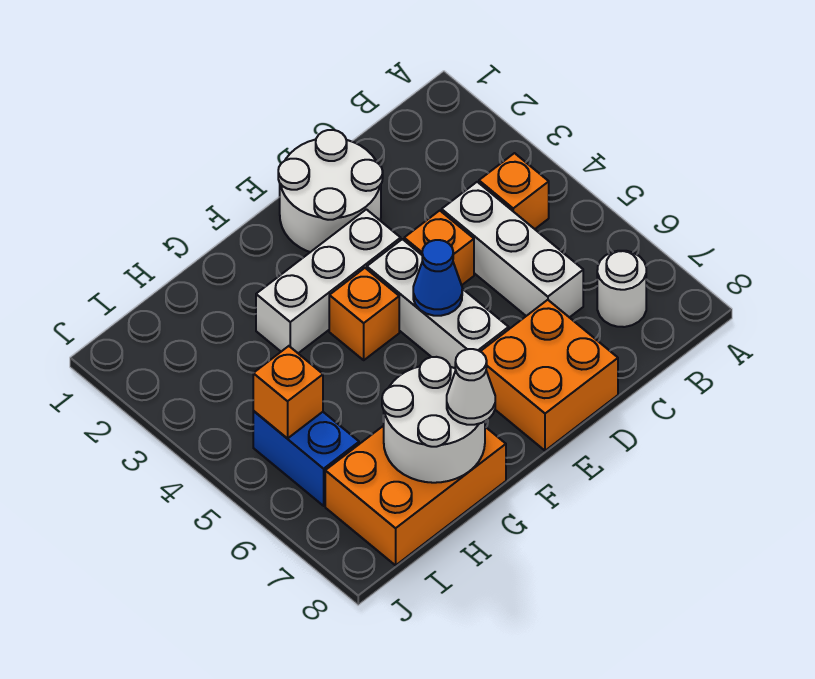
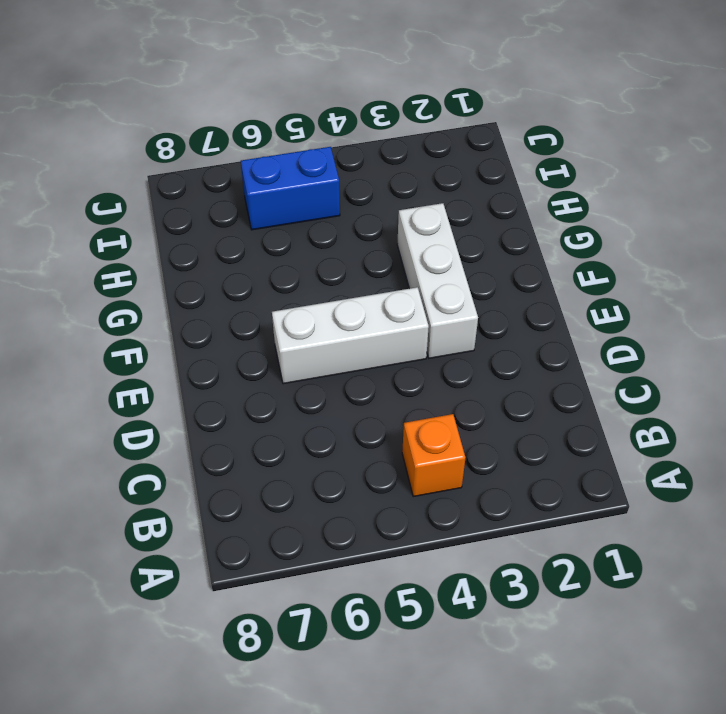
none -> white round brick B7 level 1
none -> white brick C4:C6 level 1
none -> white round brick D1:E2 level 1

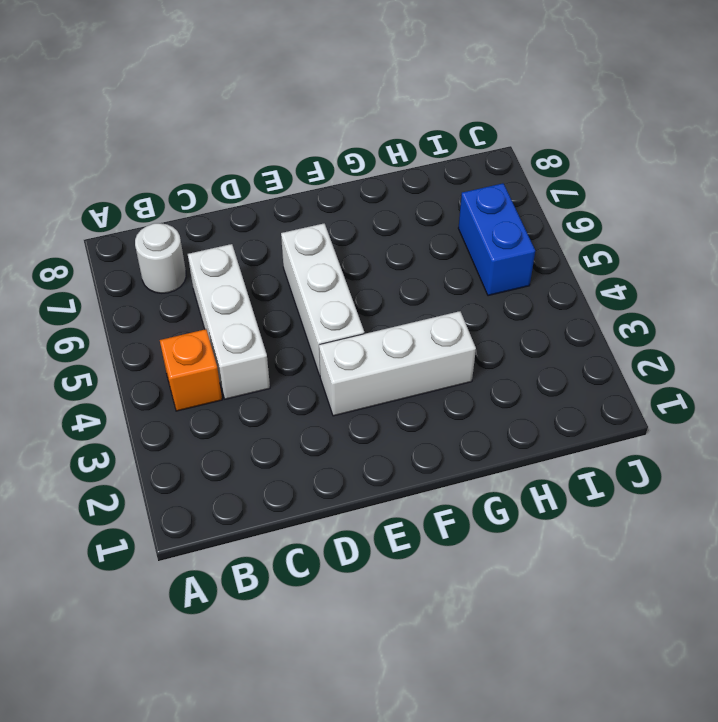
none -> white round brick D1:E2 level 1
none -> orange brick D4 level 1
none -> orange brick D7:E8 level 1

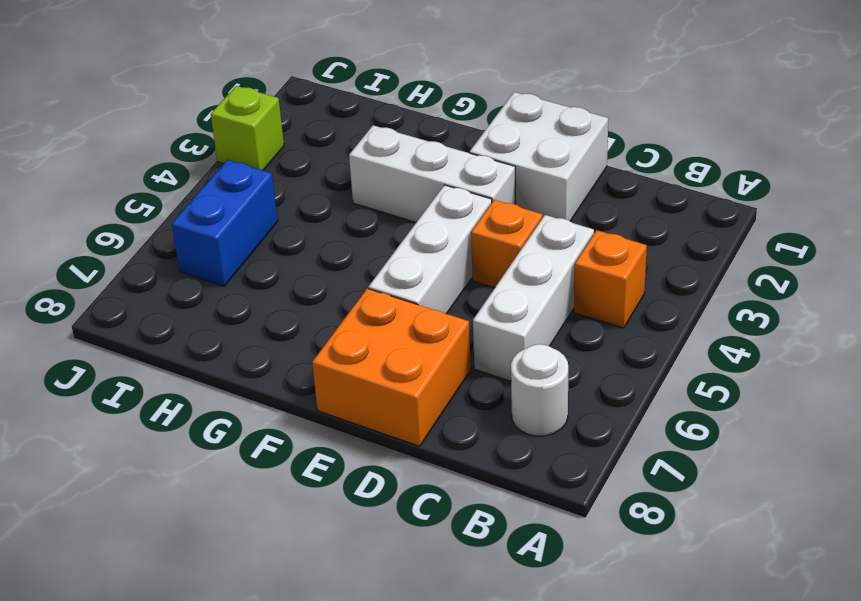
white brick D1:E2 level 1 -> white round brick D1:E2 level 1
lime brick J3 level 1 -> none
none -> orange brick F4 level 1
none -> orange brick G7:I8 level 1
none -> blue cone E5 level 2

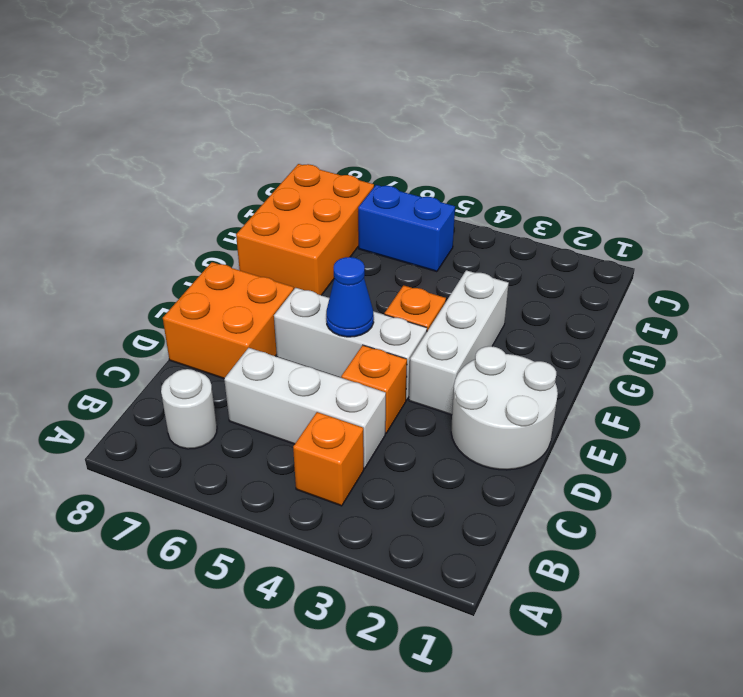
none -> white round brick G7:H8 level 2
none -> orange brick I5 level 2
none -> white cone G8 level 3

